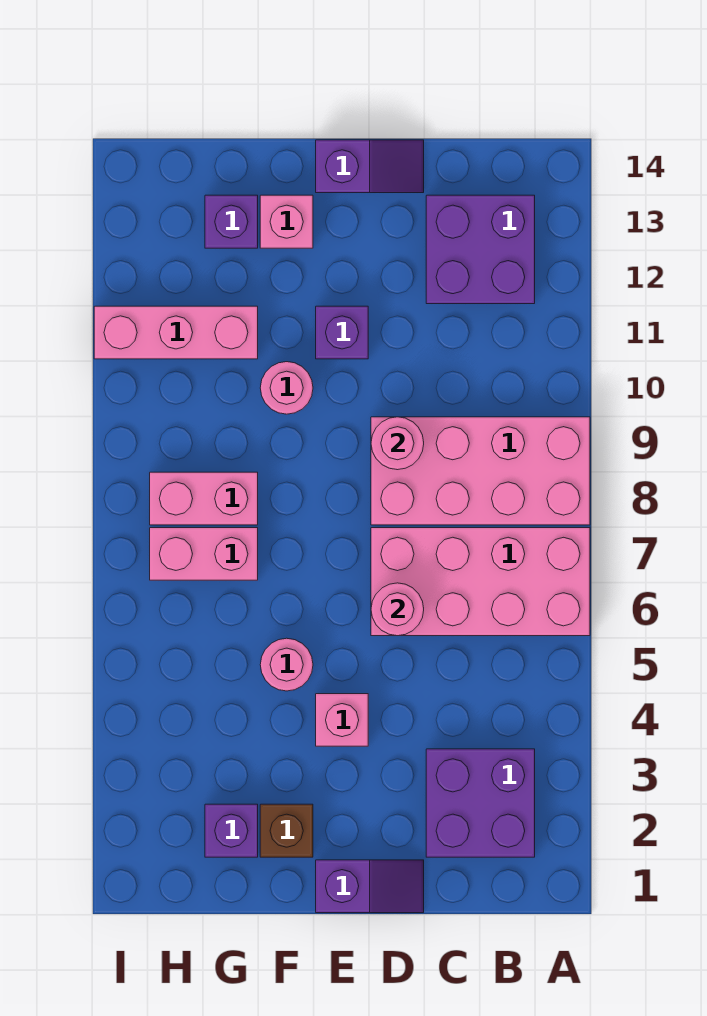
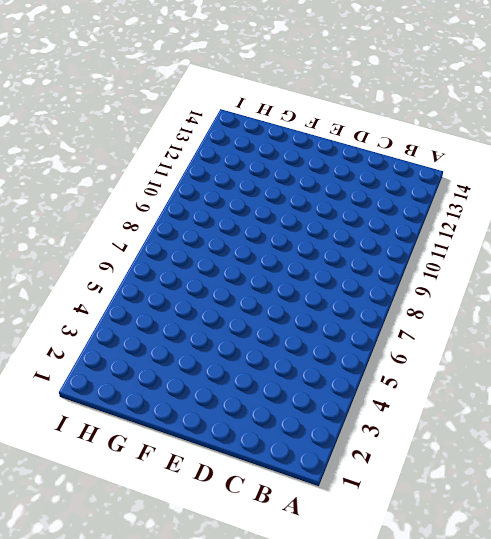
none -> pink brick A6:D7 level 1
none -> pink brick A8:D9 level 1
none -> purple brick B2:C3 level 1

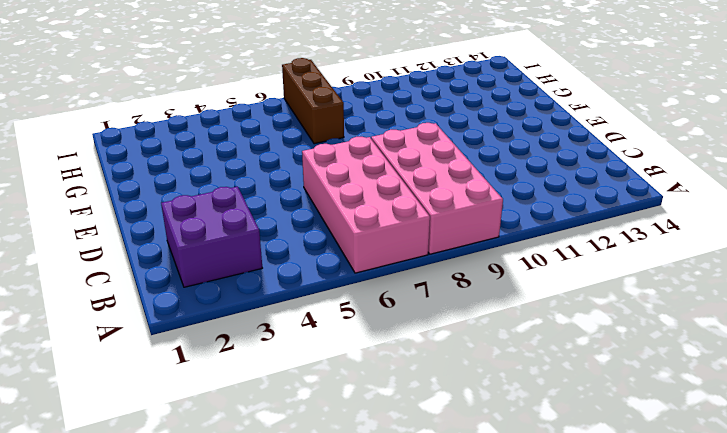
brown brick G7:I7 level 1 -> pink brick G7:H7 level 1
none -> purple brick B12:C13 level 1
none -> purple slope D1:E1 level 1 top E
none -> purple slope D14:E14 level 1 top E

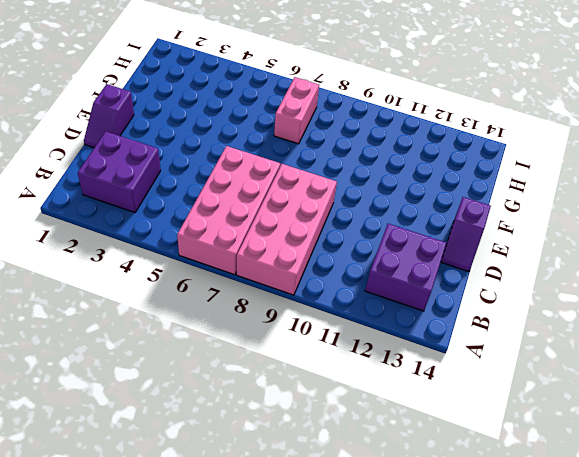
none -> pink brick E4 level 1
none -> purple brick E11 level 1
none -> brown brick F2 level 1

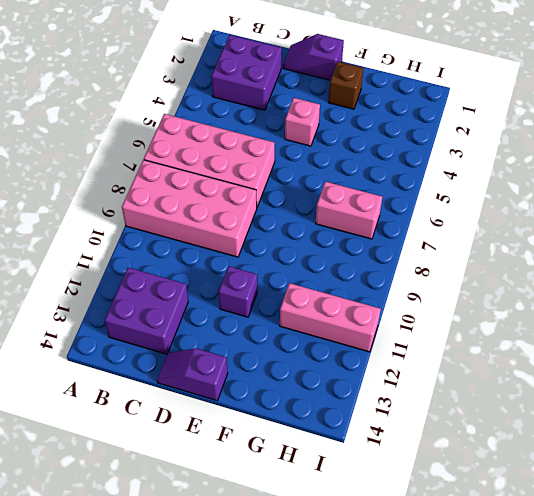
none -> pink round brick F5 level 1
none -> pink round brick F10 level 1
none -> pink brick F13 level 1

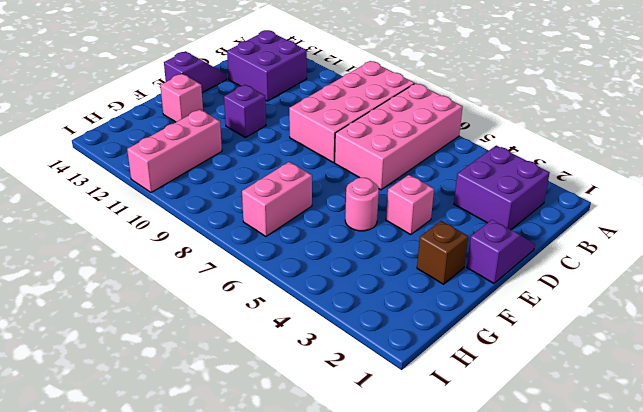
none -> pink round brick F10 level 1
none -> purple brick G2 level 1
none -> pink brick G8:H8 level 1

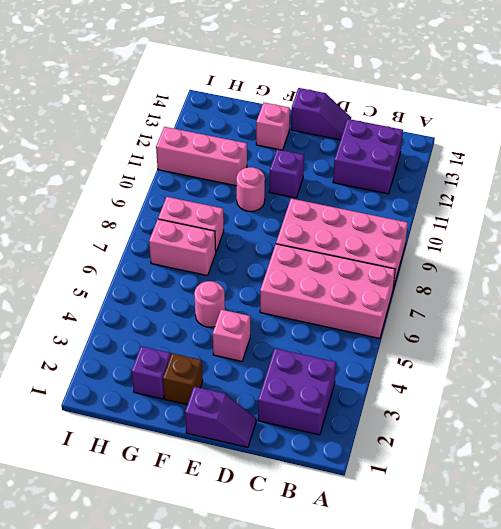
none -> purple brick G13 level 1
none -> pink round brick D6 level 2
none -> pink round brick D9 level 2

